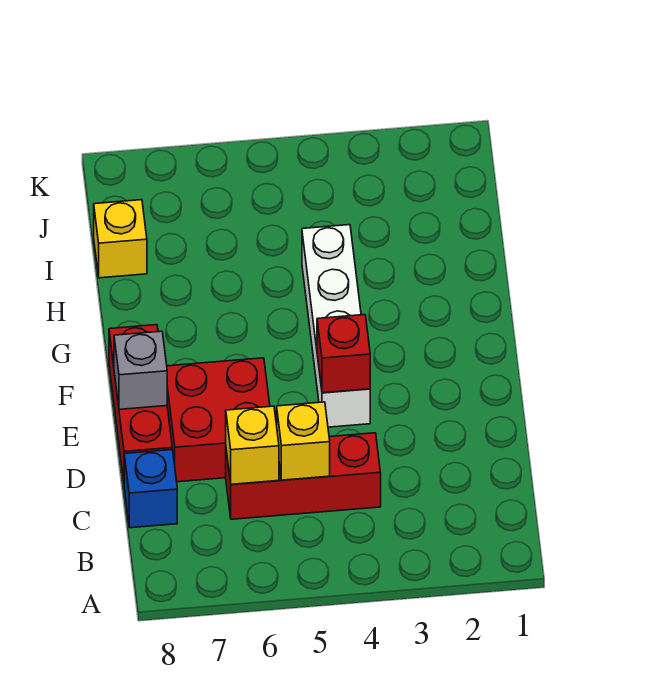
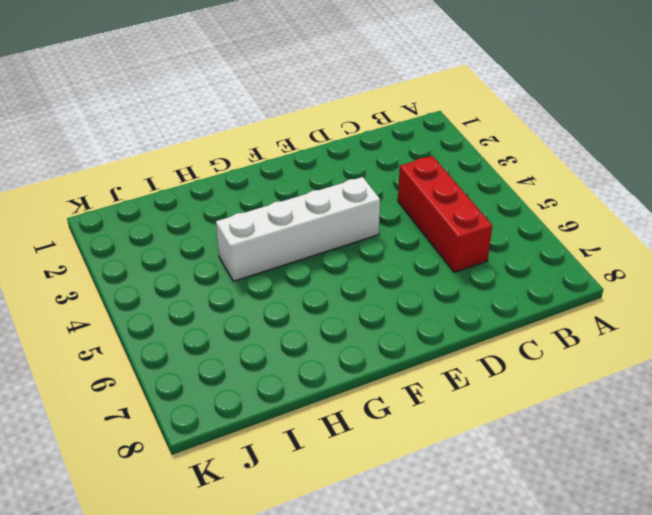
none -> blue brick C8 level 1
none -> red brick D6:E7 level 1

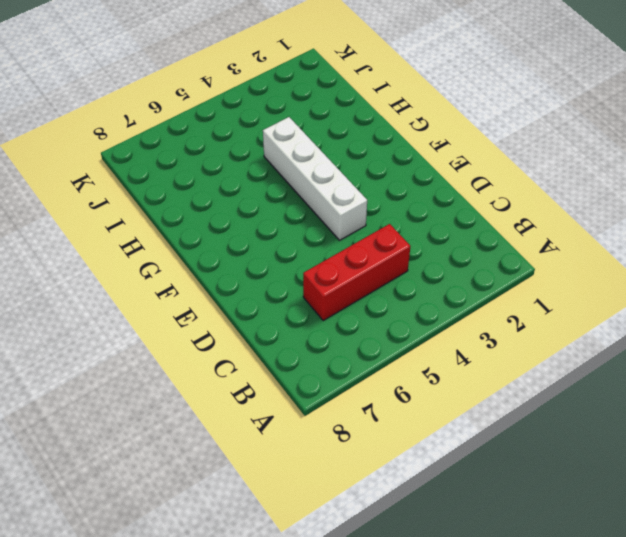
none -> blue brick C8 level 1
none -> red brick D6:E7 level 1

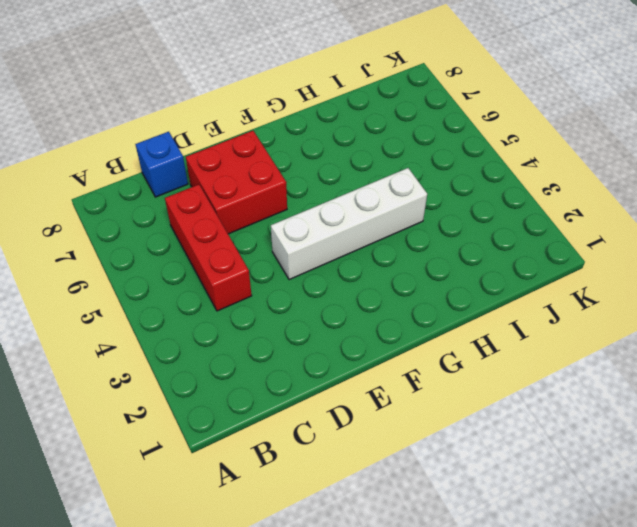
none -> red brick D8:F8 level 1
none -> yellow brick I8 level 1

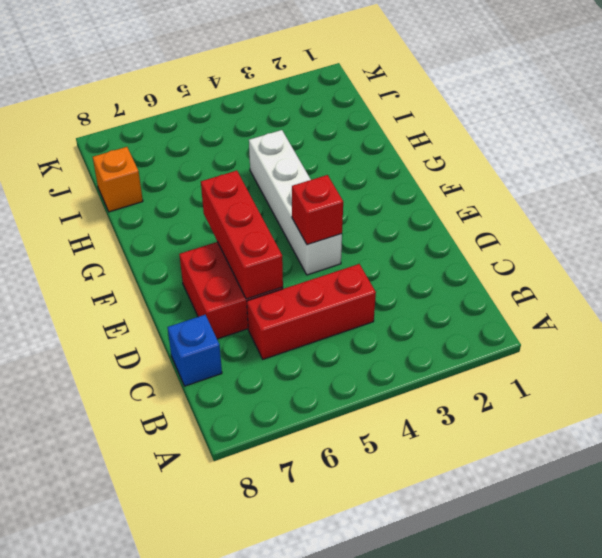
red brick D6:F6 level 2 -> red brick D8:F8 level 1
orange brick I8 level 1 -> yellow brick I8 level 1
none -> yellow brick C5 level 2
none -> yellow brick C6 level 2

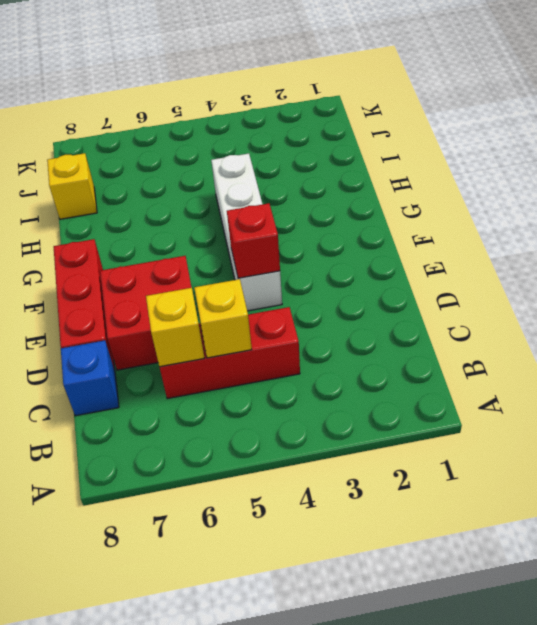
none -> grey brick E8 level 2

